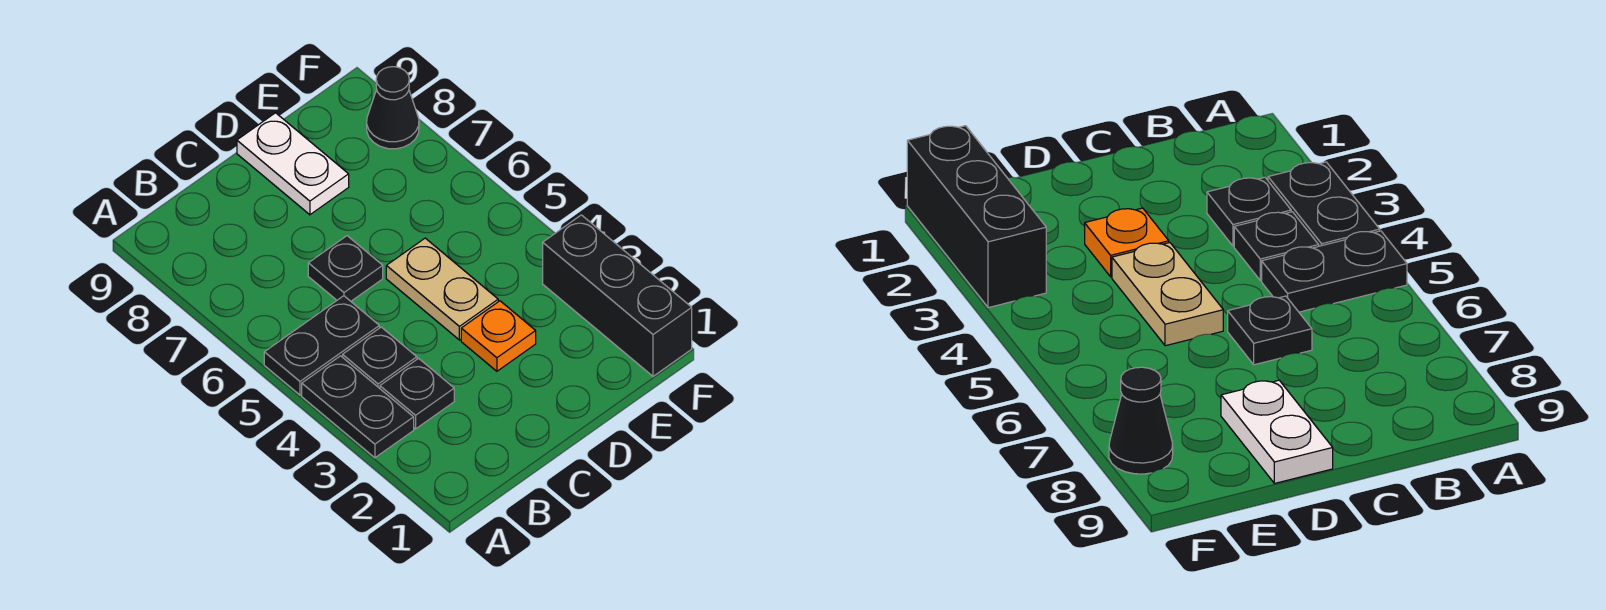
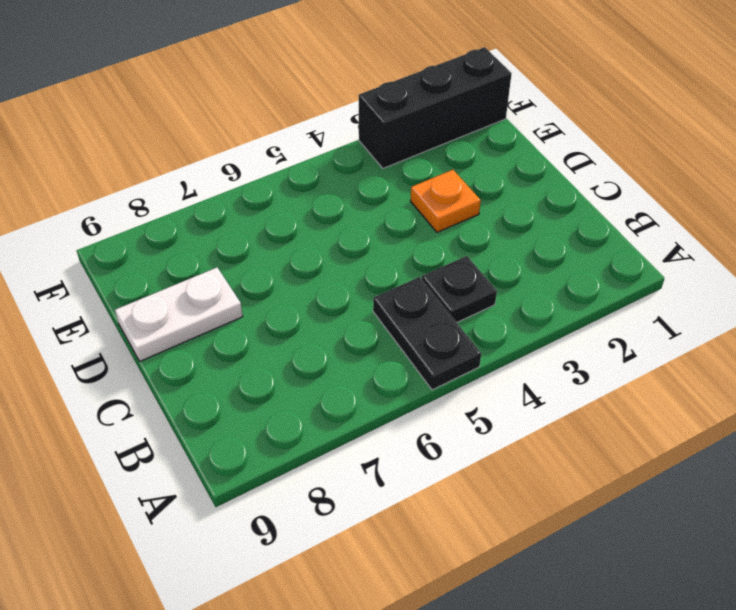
none -> black plate A3:A4 level 1
none -> black plate B3 level 1

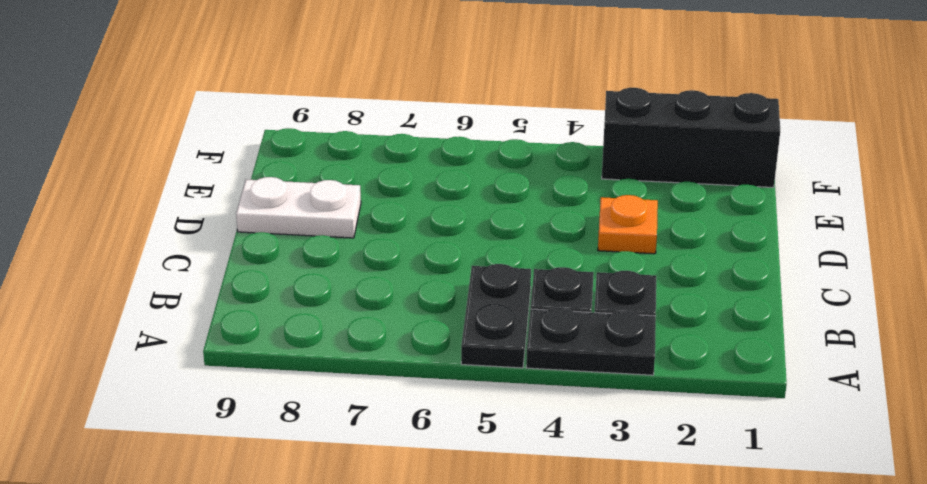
none -> black plate C6 level 1
none -> tan plate D4:D5 level 1

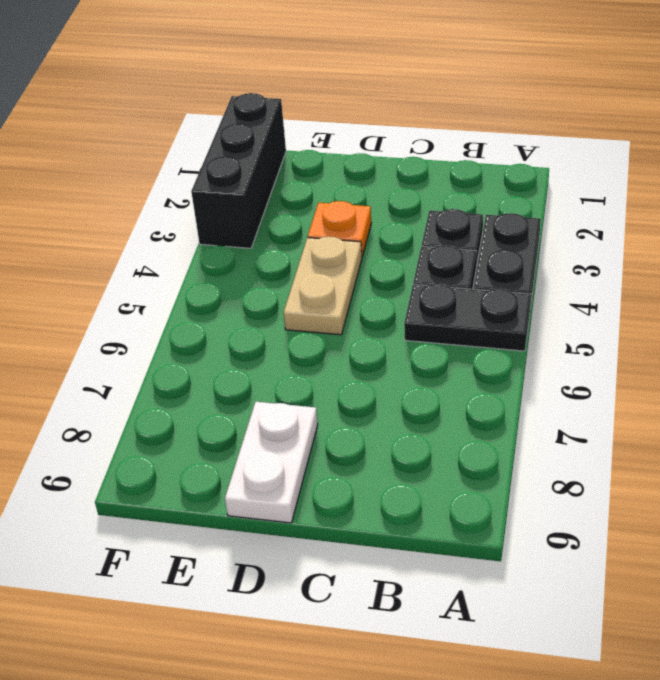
none -> black plate C6 level 1
none -> black cone F8 level 1

